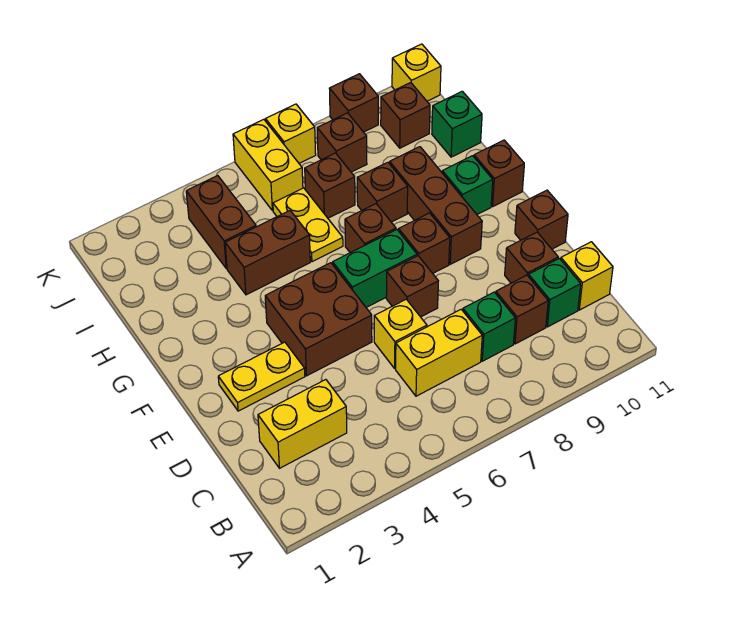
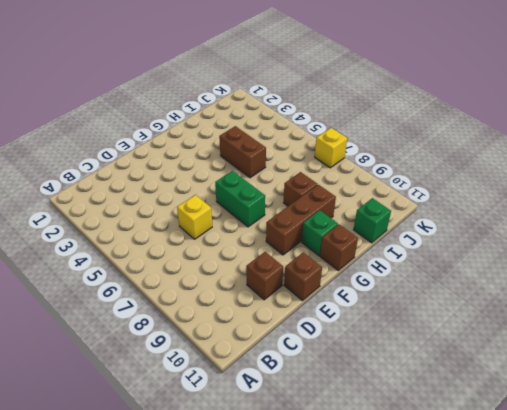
none -> yellow brick C2:C3 level 1
none -> yellow brick C6:C7 level 1
none -> green brick C8 level 1
none -> brown brick C9 level 1

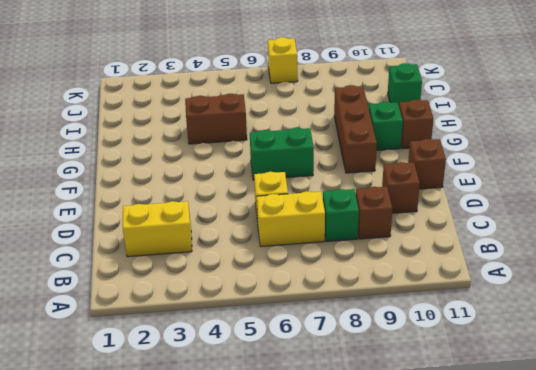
none -> green brick C10 level 1
none -> yellow brick C11 level 1
none -> yellow plate E2:E3 level 1
none -> brown brick E4:F5 level 1

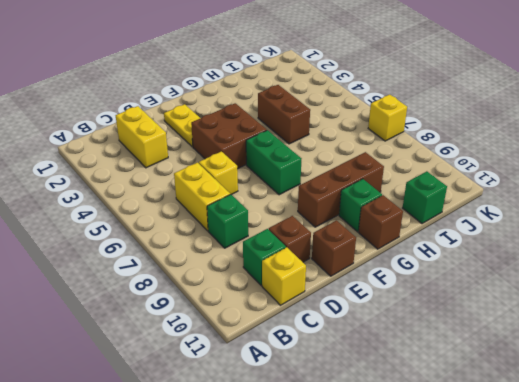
none -> brown brick C9 level 1
none -> brown brick E7 level 1
none -> brown brick F8 level 1
none -> brown brick G7 level 1

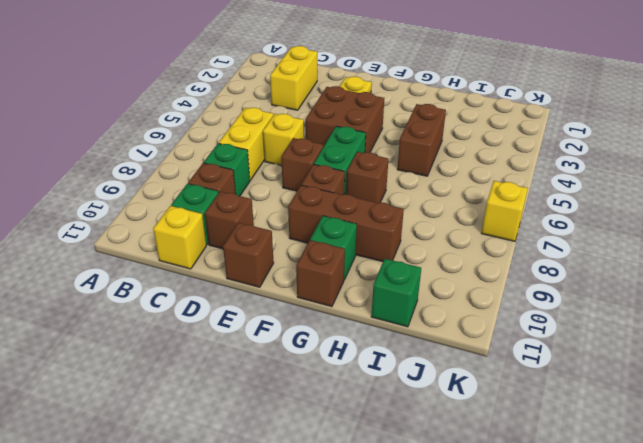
none -> yellow plate H6:I6 level 1
none -> brown brick H8 level 1
none -> brown brick I4:J4 level 1
none -> brown brick I7 level 1

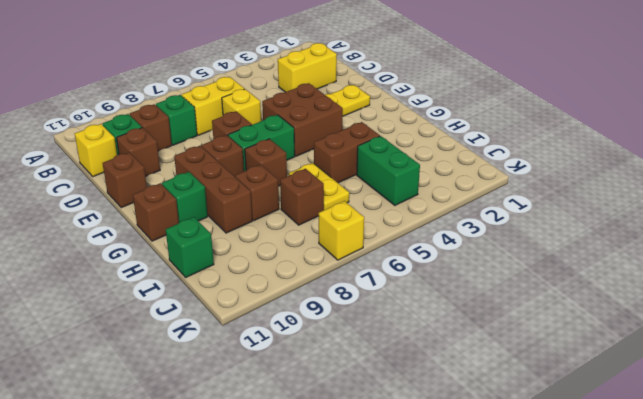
green brick I4:J4 level 1 -> brown brick I4:J4 level 1
none -> yellow brick J6:K6 level 1
none -> brown brick J8 level 1
none -> brown brick J10 level 1
none -> brown brick K9 level 1

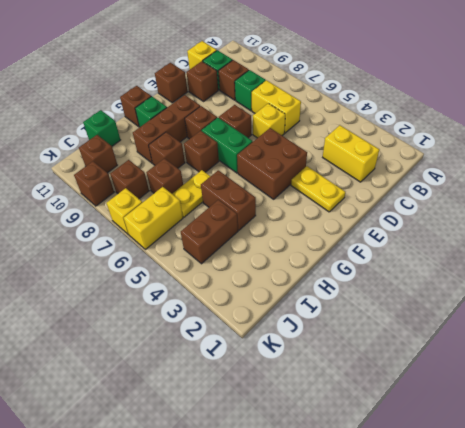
none -> yellow brick K11 level 1

